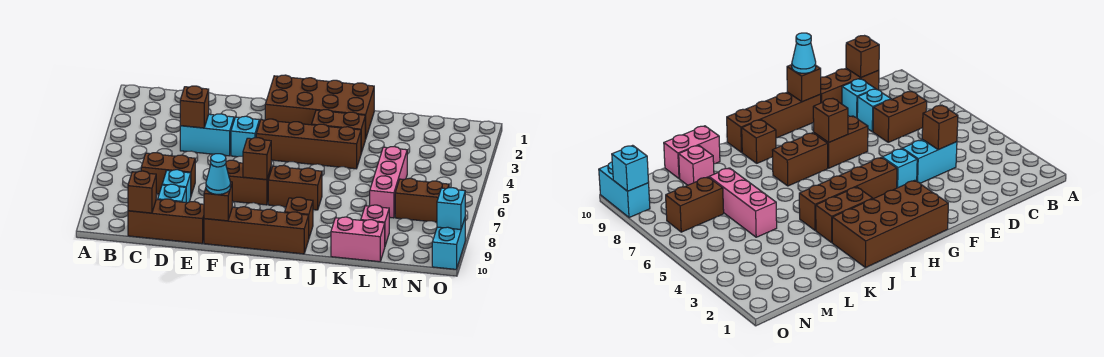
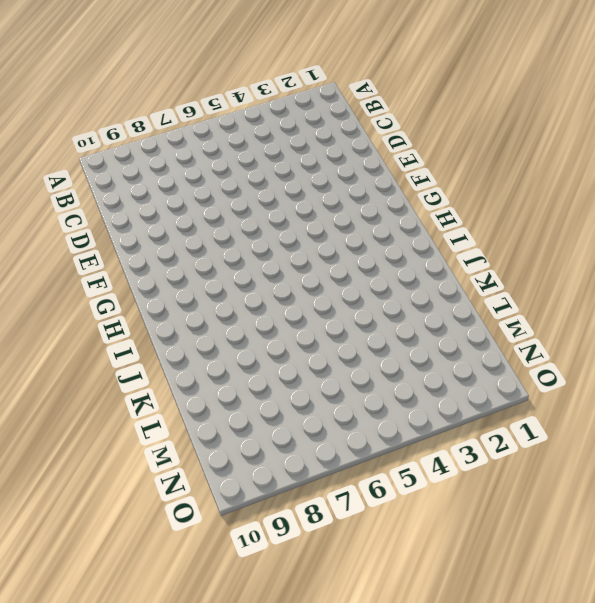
none -> brown brick C7:D7 level 1
none -> brown brick C10:E10 level 1
none -> cyan brick D4:E4 level 1

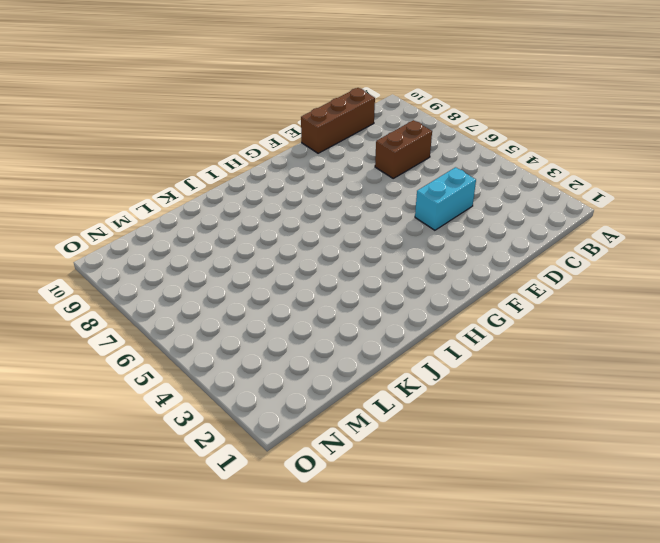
none -> cyan brick D8 level 1
none -> cyan brick D9 level 1
none -> cyan brick F4 level 1

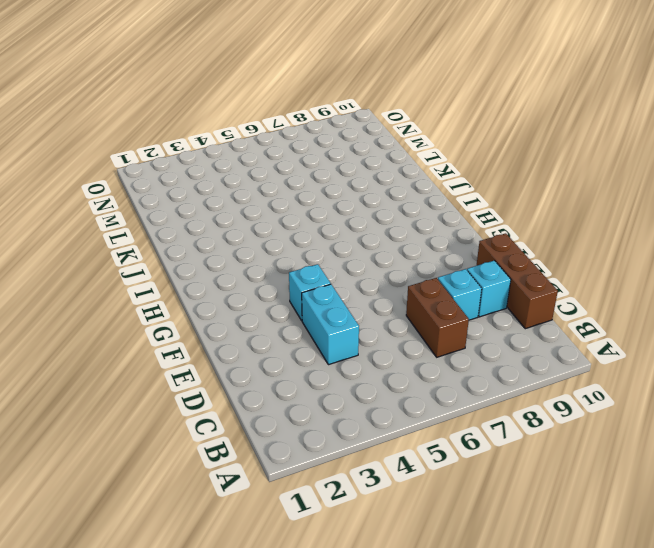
none -> brown brick F7:G7 level 1
none -> brown brick F10:I10 level 1
none -> brown brick G1:J2 level 1

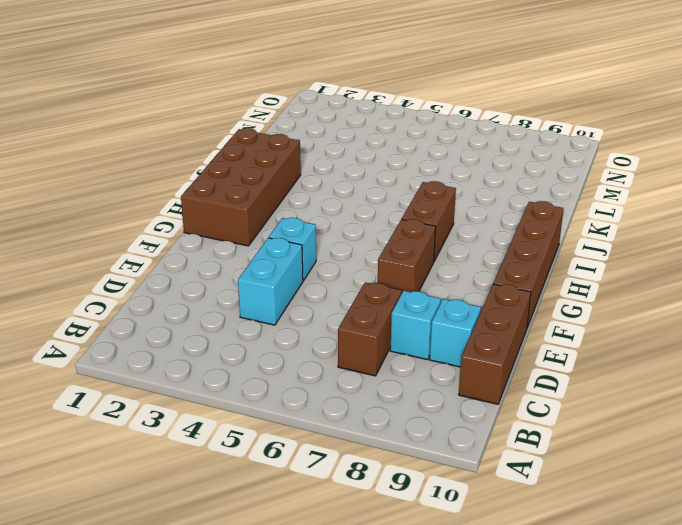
none -> brown brick G4:J4 level 1
none -> brown brick I3:J3 level 1
none -> brown brick I9 level 1

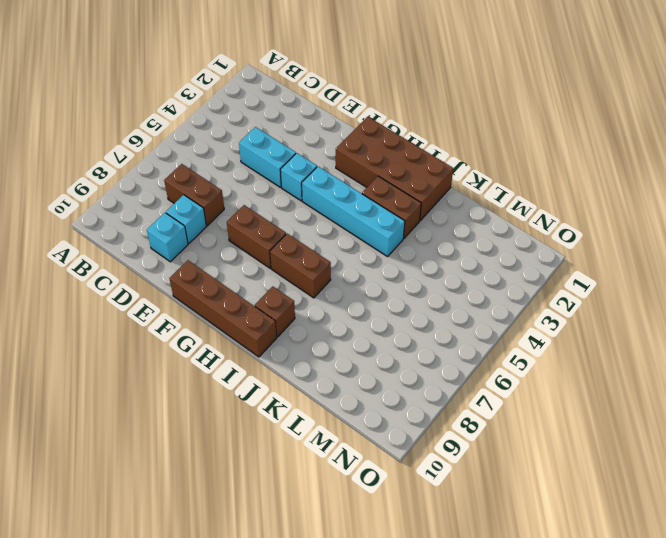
cyan brick G4:J4 level 1 -> brown brick G4:J4 level 1
none -> brown brick C10:E10 level 1
none -> pink brick K10:L10 level 1
none -> pink brick L5:L7 level 1

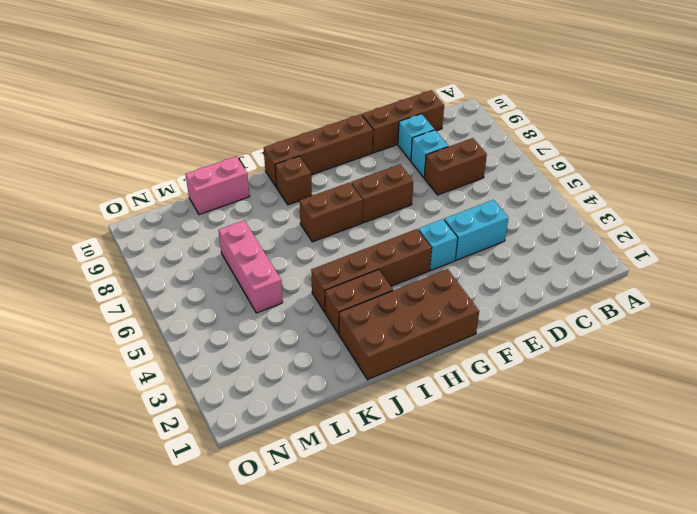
none -> pink brick L9 level 1
none -> brown brick M7:N7 level 1
none -> cyan brick O9:O10 level 1

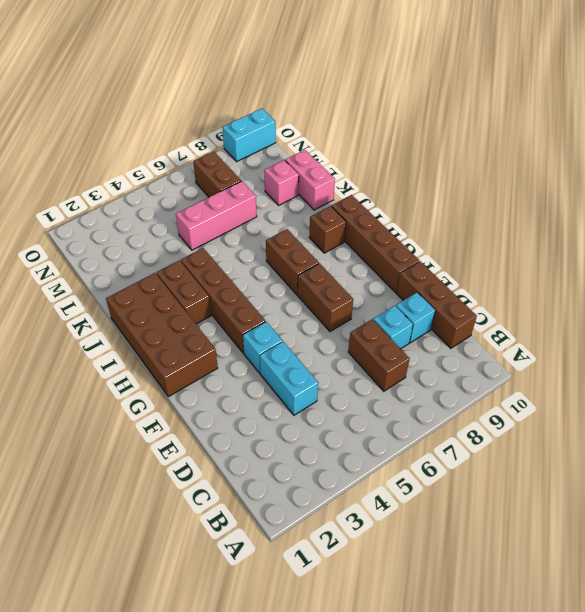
none -> brown brick C10 level 2
none -> brown brick D4 level 2
none -> brown brick F10 level 2

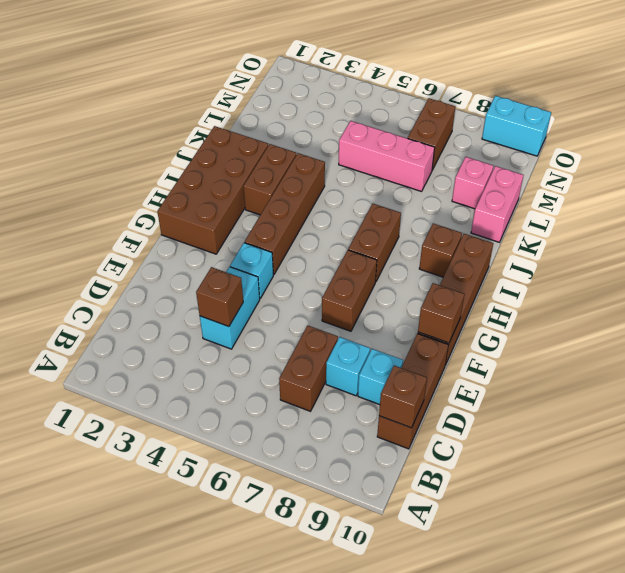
none -> brown brick G7 level 2
none -> cyan brick O9 level 2
none -> cyan cone F10 level 3

